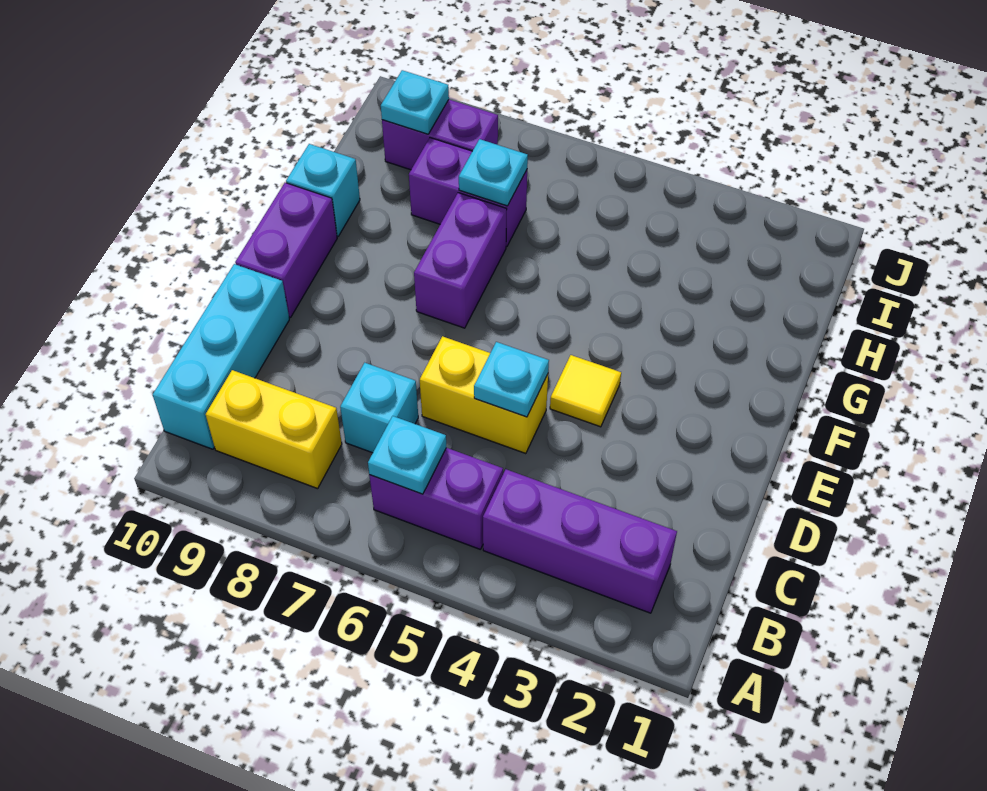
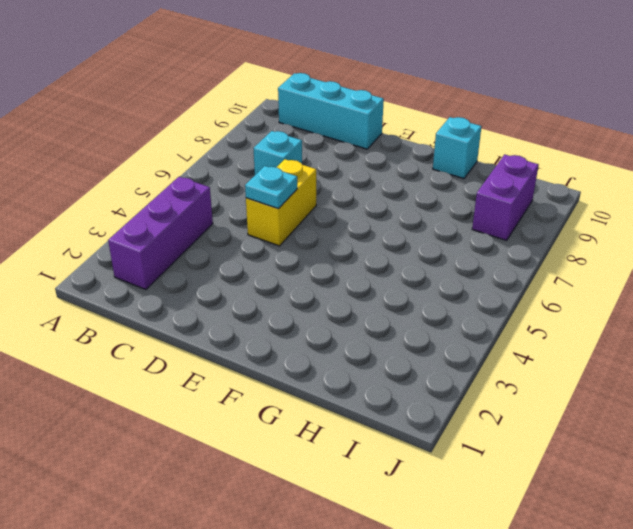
none -> purple brick B5:B6 level 1
none -> yellow brick B8:B9 level 1
none -> yellow tile E4 level 1

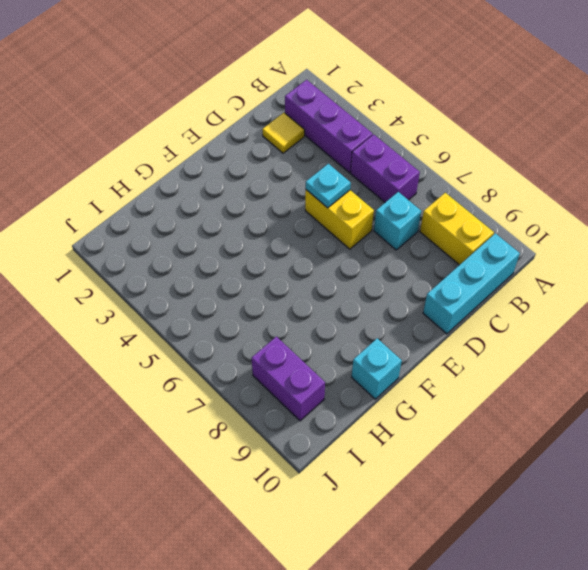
yellow tile C2 level 1 -> yellow tile E4 level 1
none -> purple brick E10:F10 level 1
none -> purple brick F7:G7 level 1
none -> purple brick H7:H8 level 1

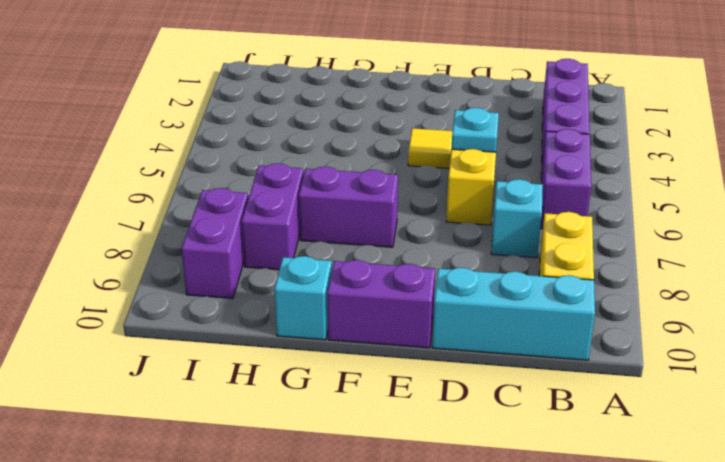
none -> cyan plate B6 level 2
none -> cyan plate H7 level 2
none -> cyan plate I9 level 2

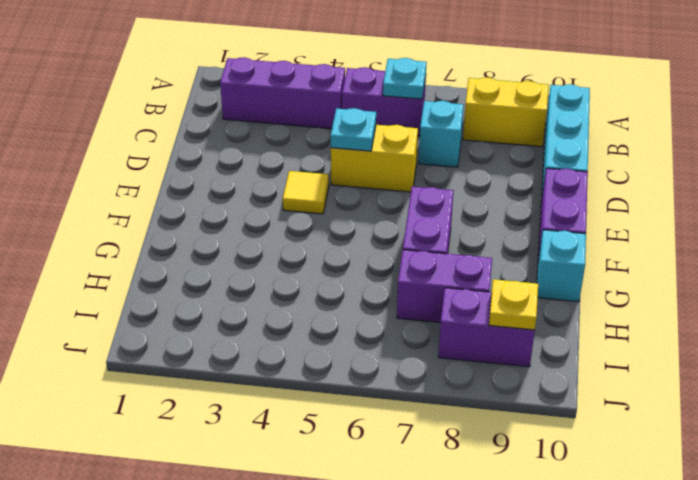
yellow plate I9 level 2 -> cyan plate I9 level 2
none -> cyan plate H7 level 2

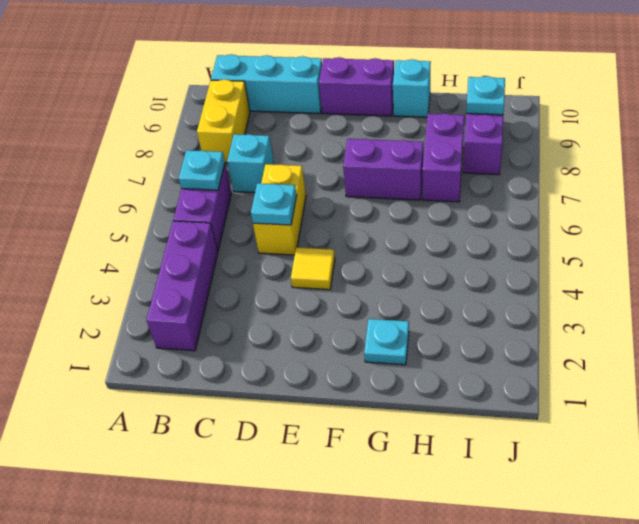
cyan plate G2 level 1 -> cyan plate H7 level 2

